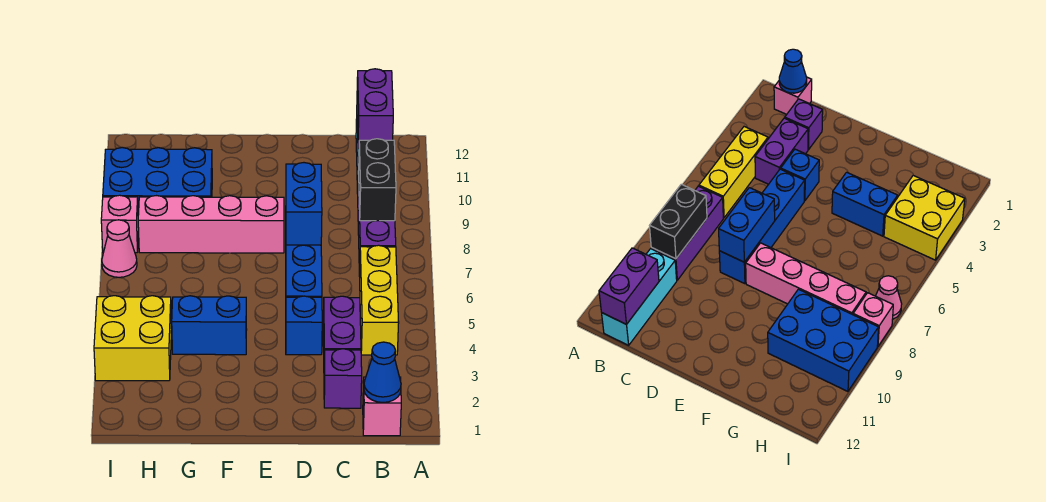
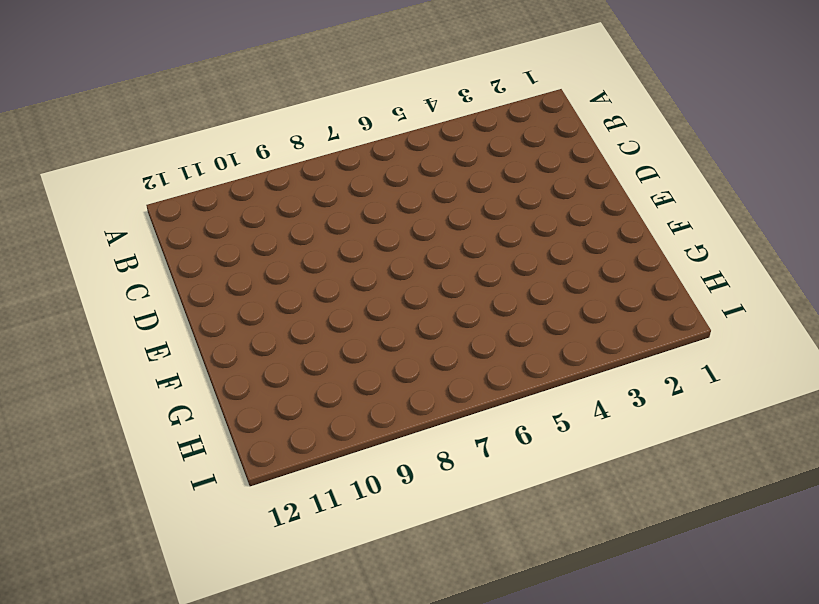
none -> pink brick B1 level 1
none -> yellow brick B4:B6 level 1
none -> purple brick B7:B9 level 1

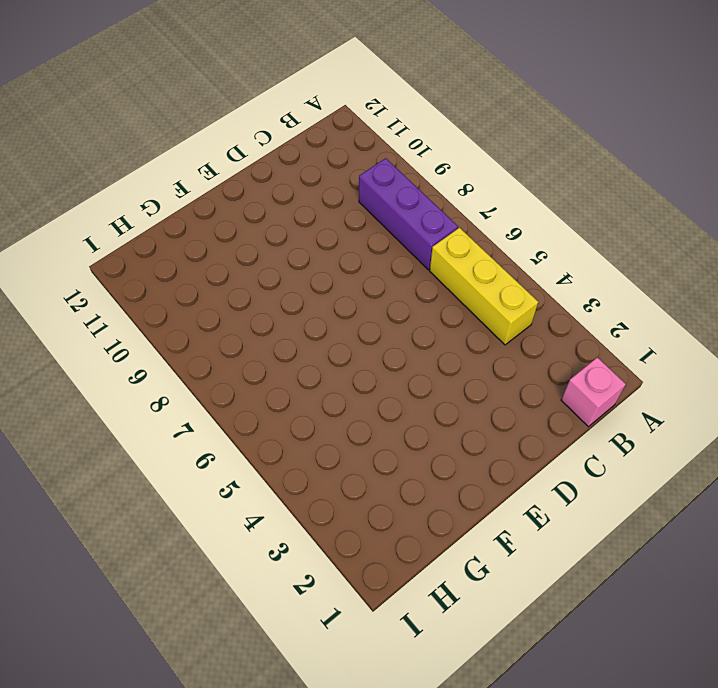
none -> cyan brick B10:B12 level 1
none -> purple brick C2 level 1
none -> purple brick C3:C4 level 1

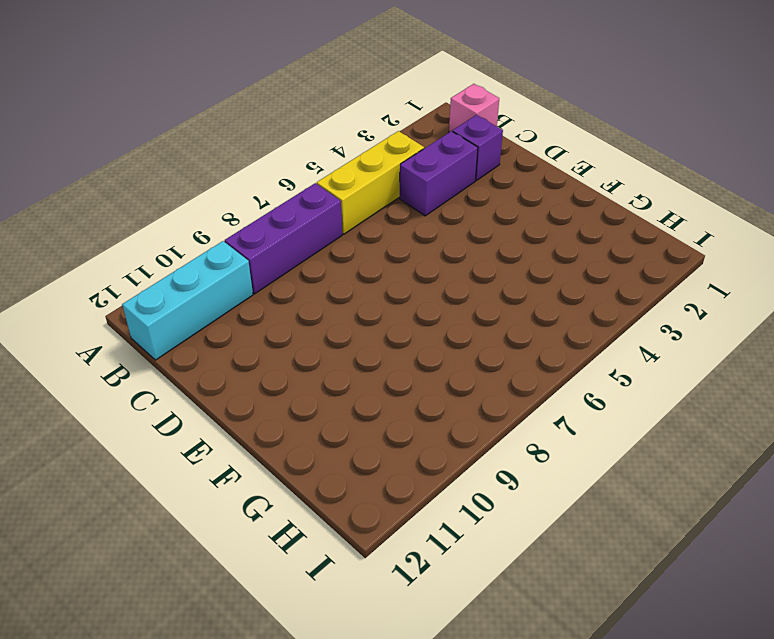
none -> blue brick D4 level 1
none -> blue brick D5:D8 level 1
none -> pink brick E8:H8 level 1

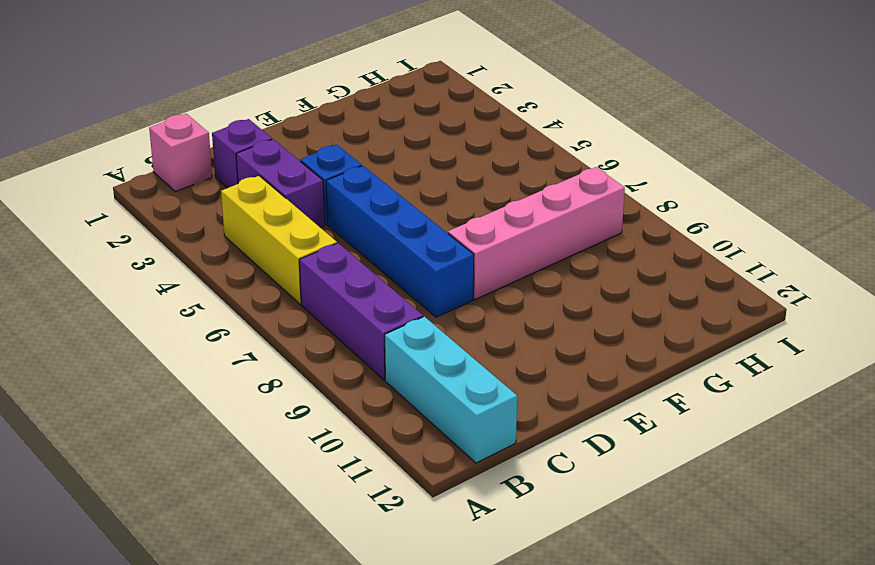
none -> blue brick F4:G4 level 1
none -> blue brick G9:I10 level 1
none -> yellow brick H3:I4 level 1

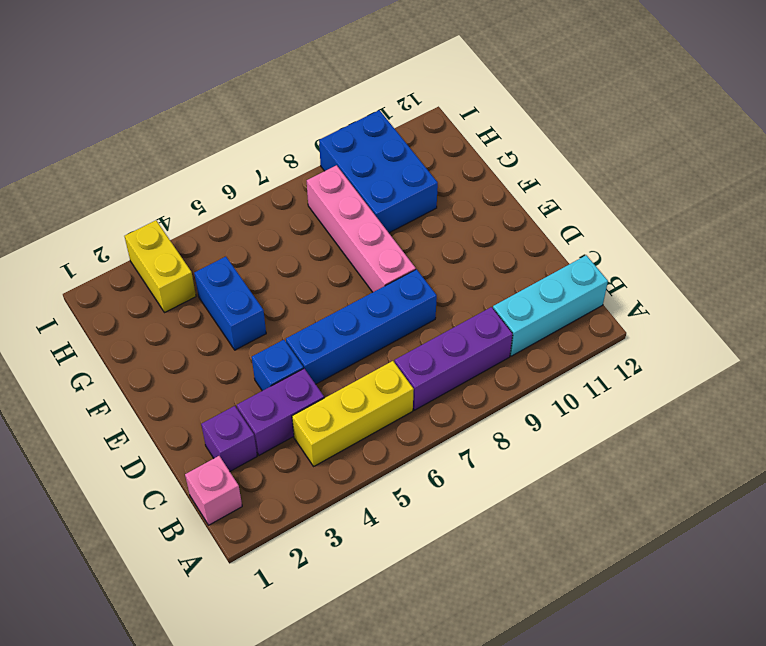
yellow brick H3:I3 level 1 -> yellow brick H3:I4 level 1
none -> pink cone I7 level 1
none -> pink brick I8 level 1
none -> blue cone B1 level 2

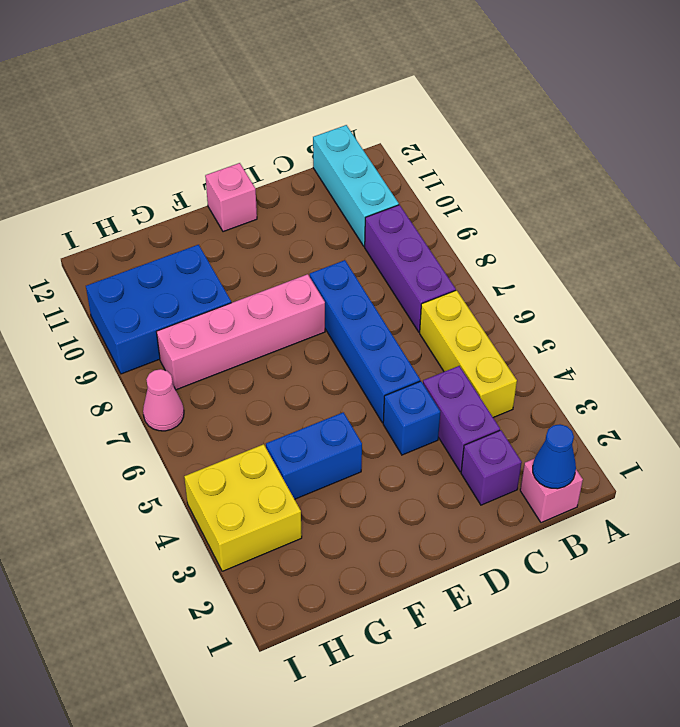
pink brick E12 level 1 -> pink brick I8 level 1
none -> black brick B8:B9 level 2
none -> purple brick B11:B12 level 2
none -> blue brick D7:D8 level 2

